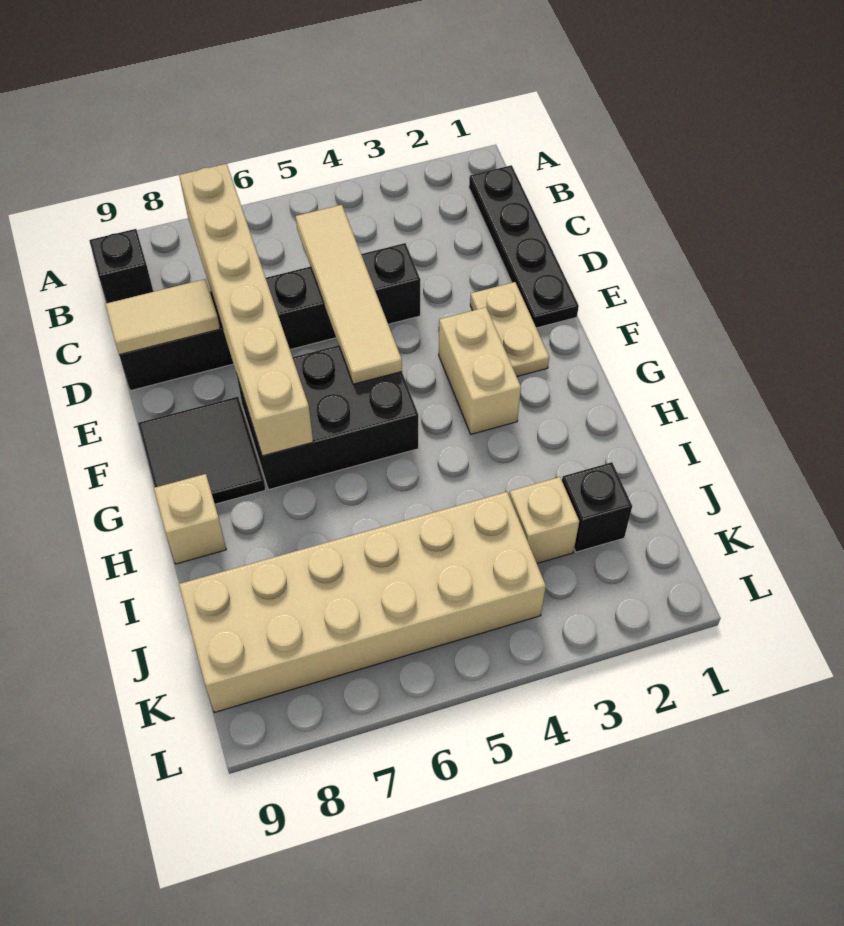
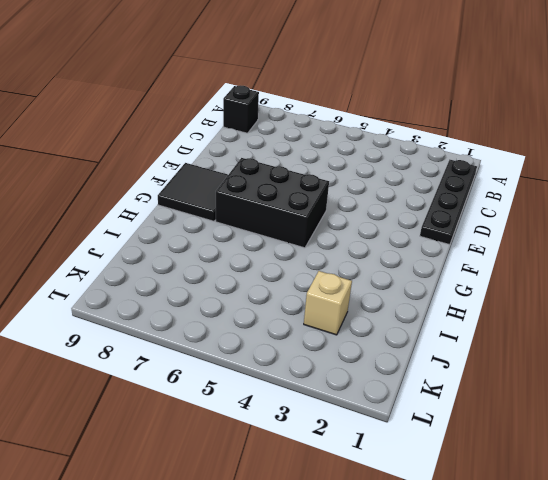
none -> black brick D4:D9 level 1
none -> tan plate E2:F2 level 1
none -> tan brick F3:G3 level 1

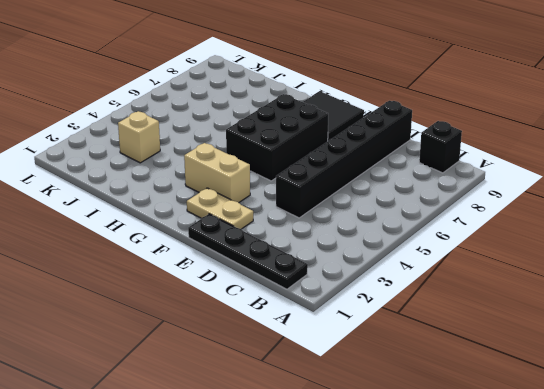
none -> tan brick H9 level 1
none -> black brick J2 level 1
none -> tan brick J4:K9 level 1

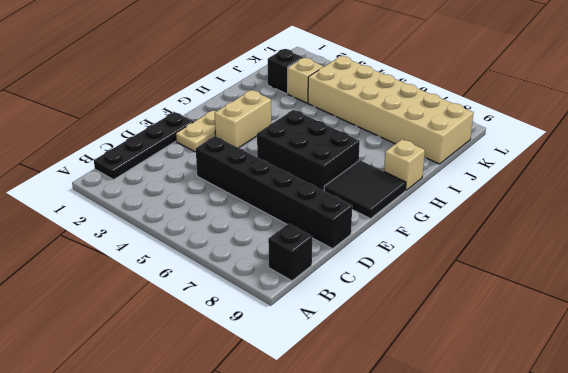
none -> tan brick B7:G7 level 2
none -> tan tile C5:F5 level 2
none -> tan tile D8:D9 level 2

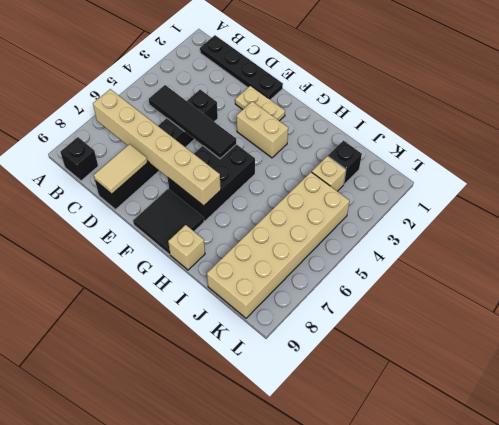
black tile C5:F5 level 2 -> tan tile C5:F5 level 2

